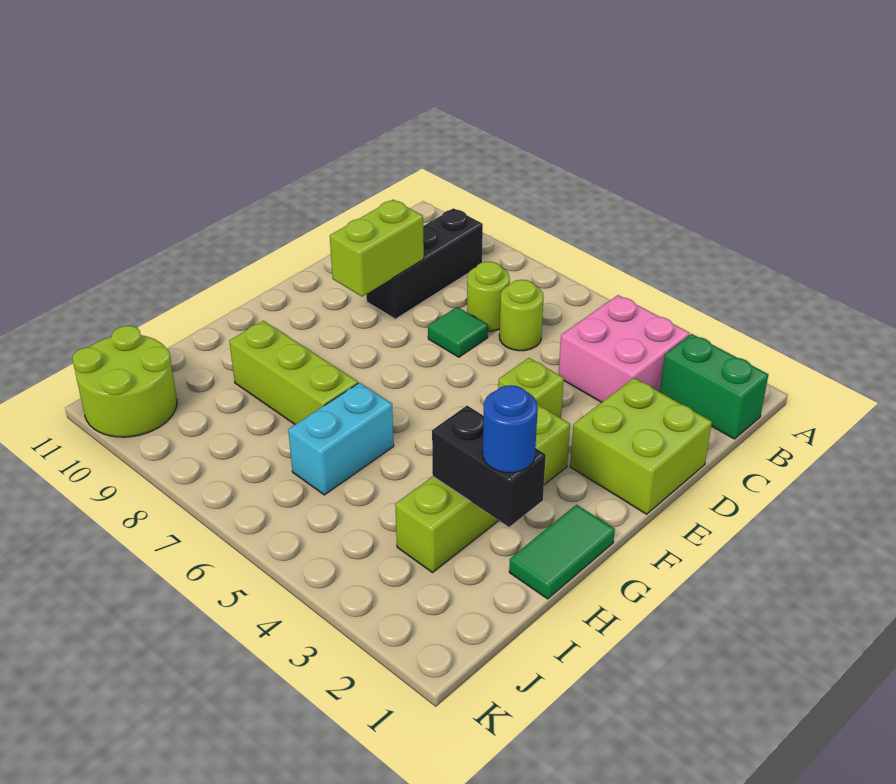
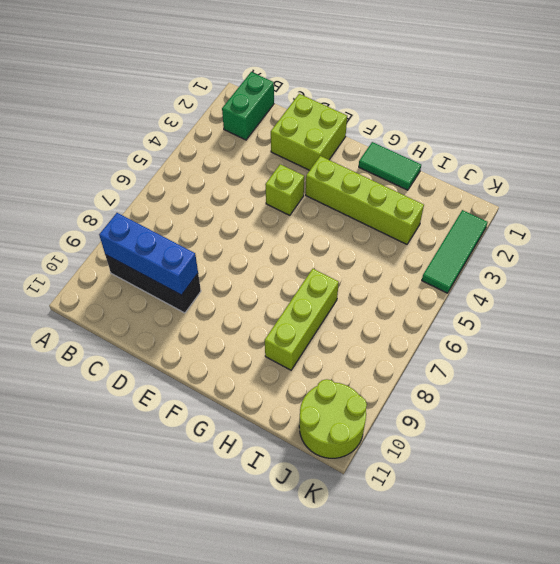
blue brick B9:D9 level 2 -> lime brick D9:E9 level 2
green tile K2:K4 level 1 -> none
none -> pink brick B3:C4 level 1
none -> lime round brick C6 level 1
none -> lime round brick C7 level 1

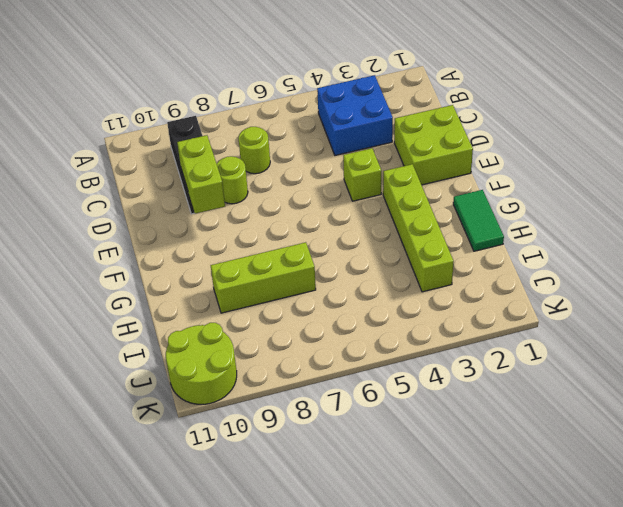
blue brick B3:C4 level 1 -> pink brick B3:C4 level 1
lime round brick D8 level 1 -> lime round brick C6 level 1
none -> green brick B1:B2 level 1
none -> green tile D7 level 1
none -> cyan brick H6:I6 level 1

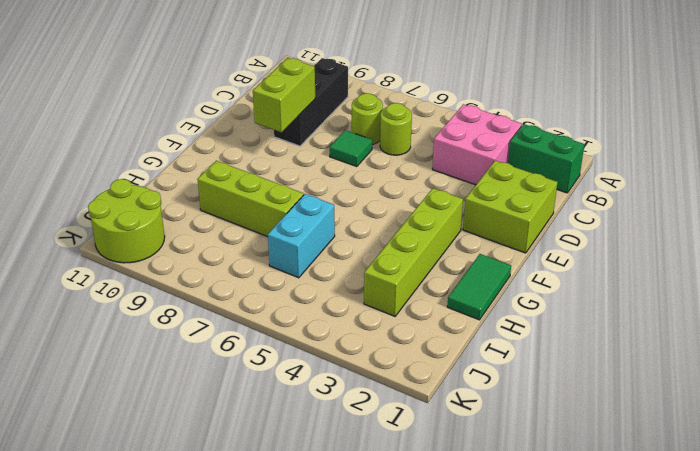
none -> lime brick E4 level 1
none -> black brick H2:H3 level 2
none -> blue round brick H2 level 3

